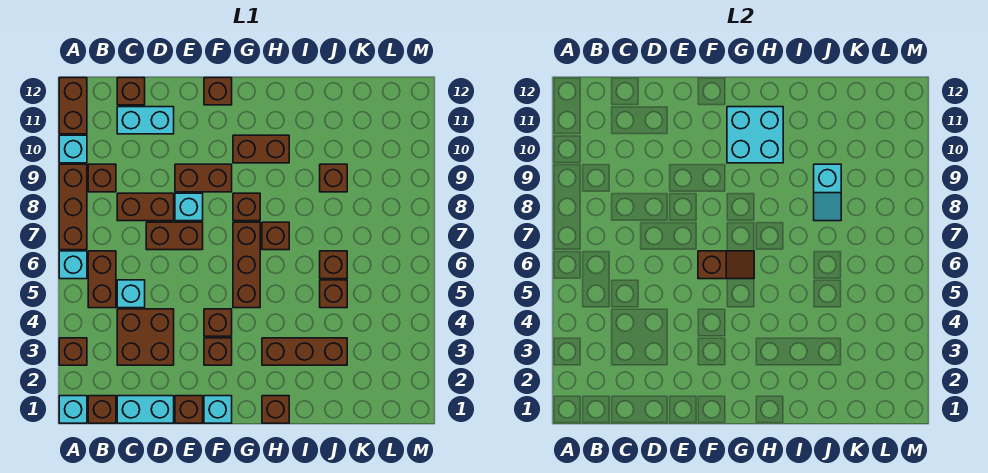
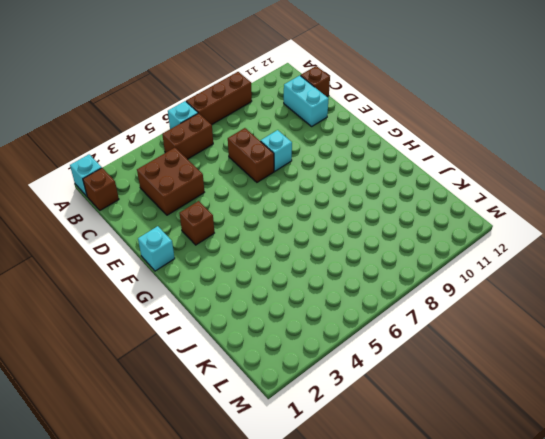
none -> brown brick A3 level 1
none -> cyan brick A10 level 1
none -> brown brick A11:A12 level 1
none -> brown brick B9 level 1

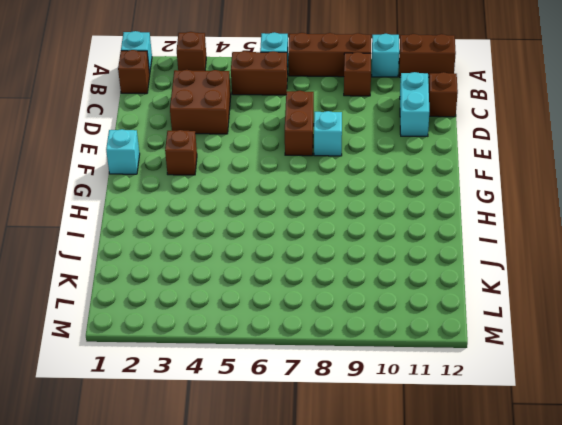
none -> cyan brick C1:D1 level 1
none -> cyan brick C5 level 1
none -> brown brick C8:D8 level 1
none -> brown brick E1 level 1

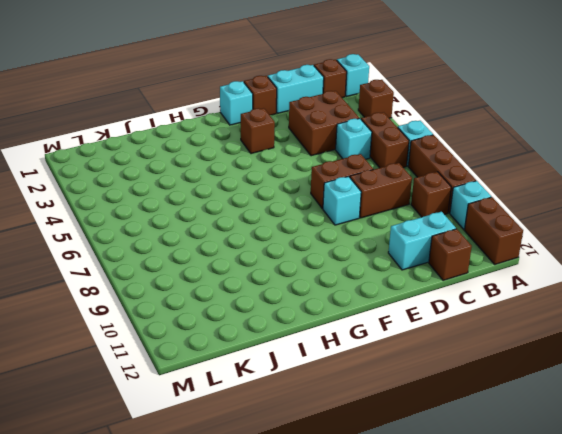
none -> brown brick E9:F9 level 1
none -> brown brick F4 level 1
none -> brown brick F12 level 1
none -> brown brick G5:G7 level 1

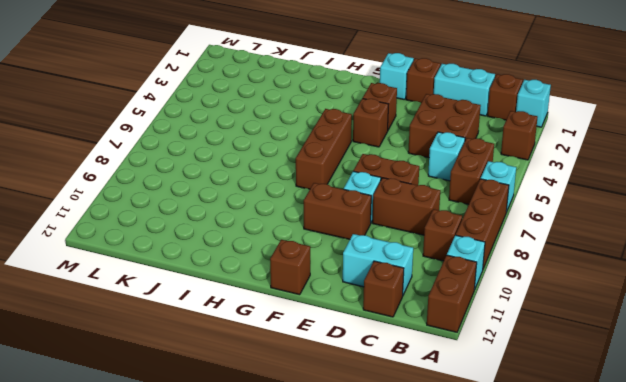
none -> brown brick G8 level 1
none -> brown brick G10:H10 level 1
none -> brown brick H1 level 1
none -> brown brick H3:J3 level 1

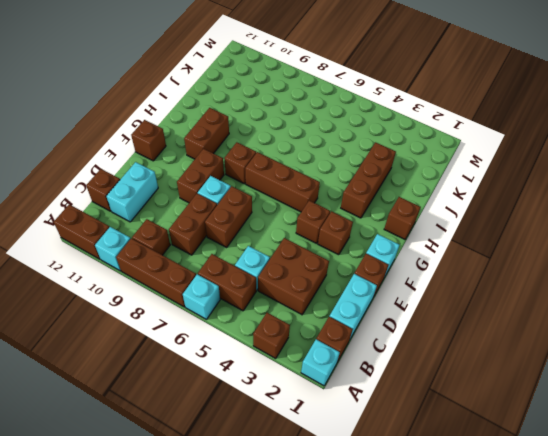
none -> brown brick H7 level 1
none -> brown brick J5 level 1
none -> brown brick J6 level 1
none -> brown brick J9 level 1

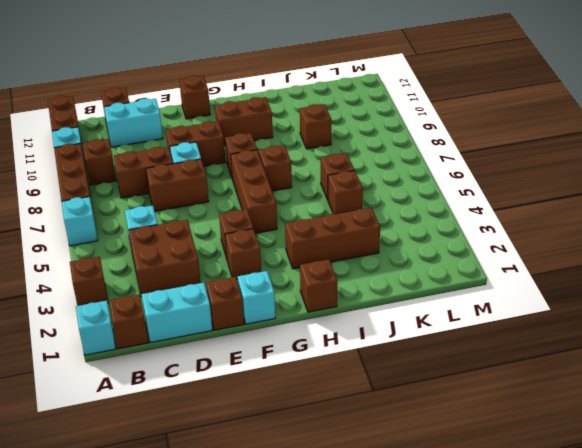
none -> brown brick B5:B6 level 1
none -> brown slope F6:G6 level 2 top F
none -> cyan brick G10:H11 level 2
none -> cyan slope J8:J9 level 2 top 9

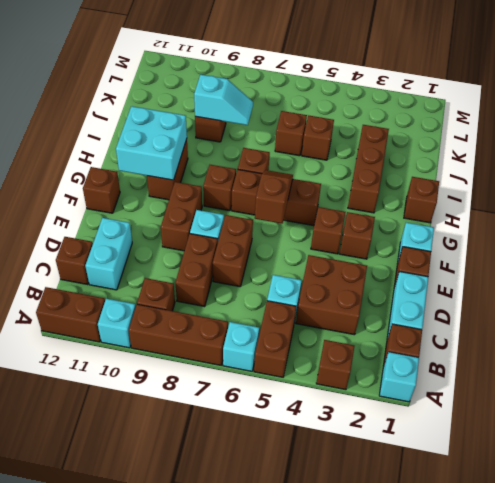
brown brick A5:B5 level 1 -> brown brick B5:B6 level 1

